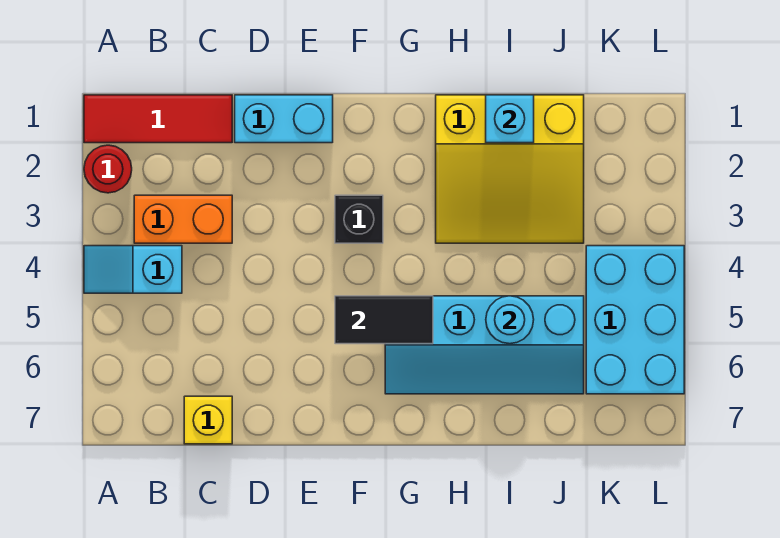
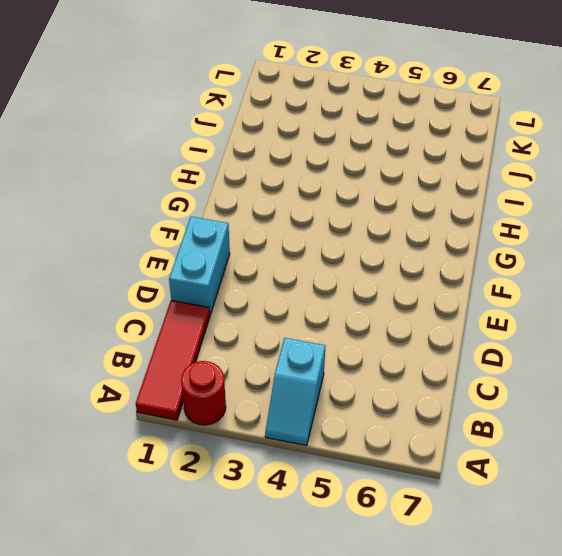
none -> orange brick B3:C3 level 1
none -> yellow brick C7 level 1
none -> black brick F3 level 1

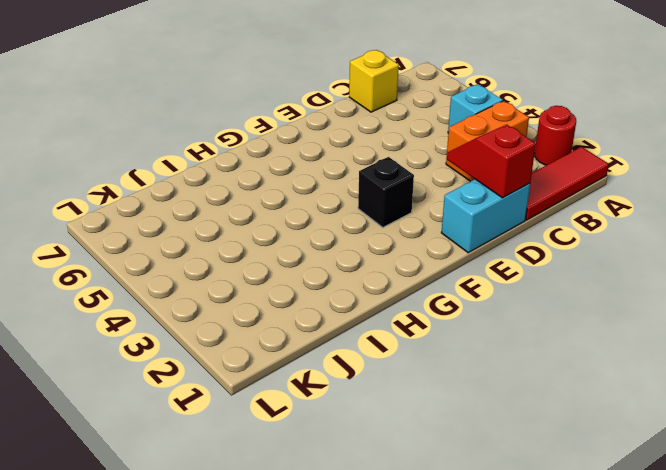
red slope D1:D2 level 2 top 1 -> none
none -> cyan slope G5:J6 level 1 top 5
none -> yellow slope H1:J3 level 1 top 1
none -> cyan brick K4:L6 level 1

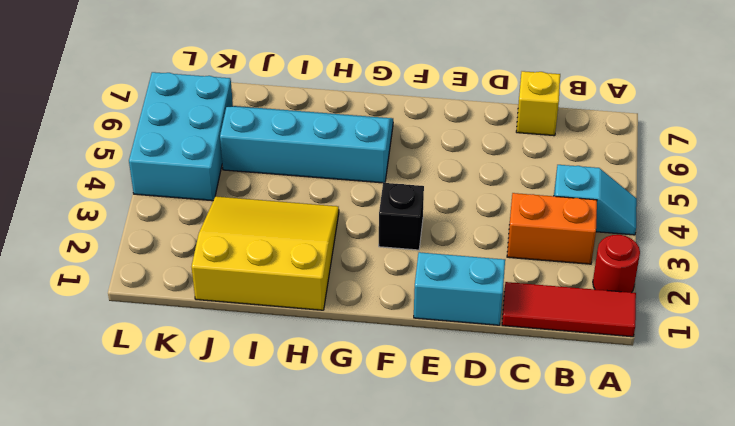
none -> black tile F5:G5 level 2
none -> cyan brick I1 level 2
none -> cyan round brick I5 level 2

